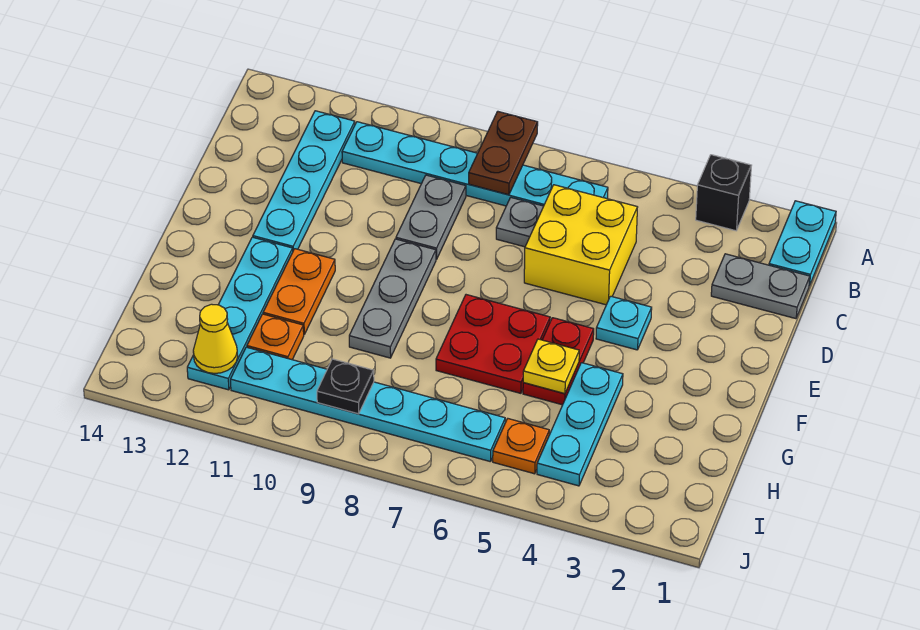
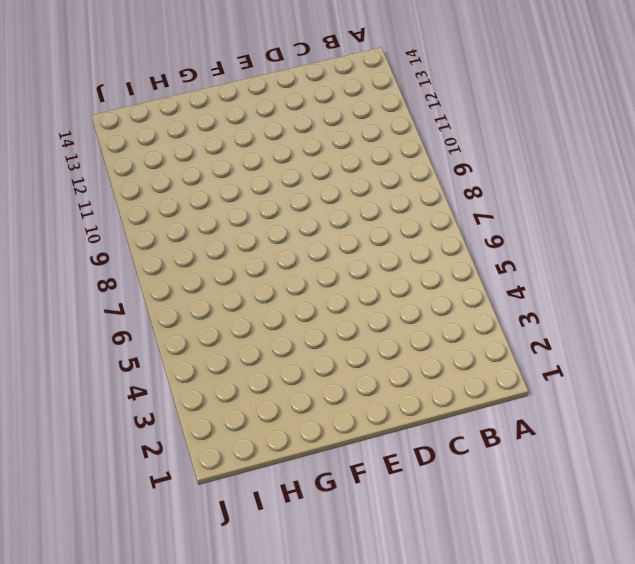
none -> cyan plate A1:B1 level 1
none -> black brick A3 level 1
none -> cyan plate B6:B11 level 1

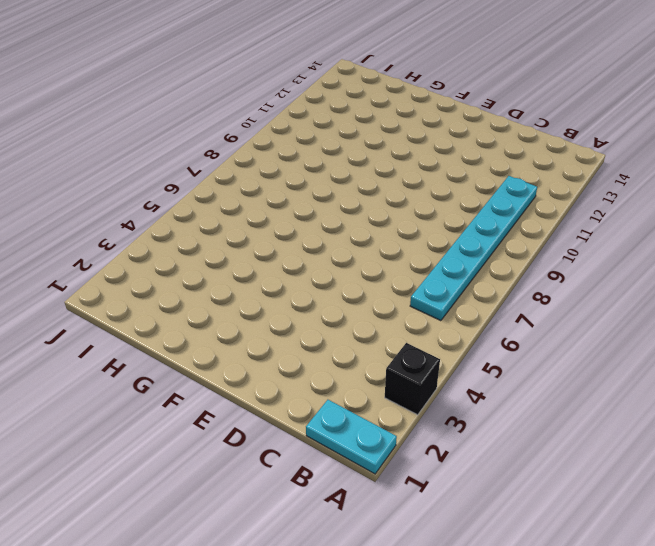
none -> cyan plate B12:E12 level 1
none -> grey plate C1:C2 level 1
none -> yellow brick C5:D6 level 1

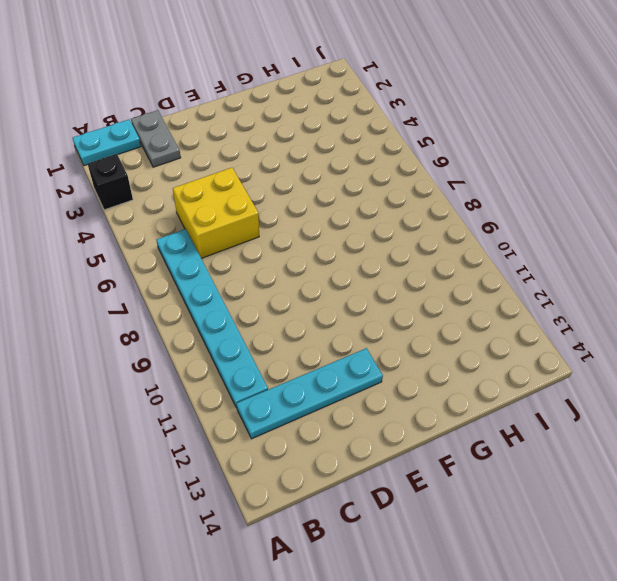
none -> grey plate C7 level 1
none -> grey plate C9:D9 level 1
none -> cyan plate E4 level 1

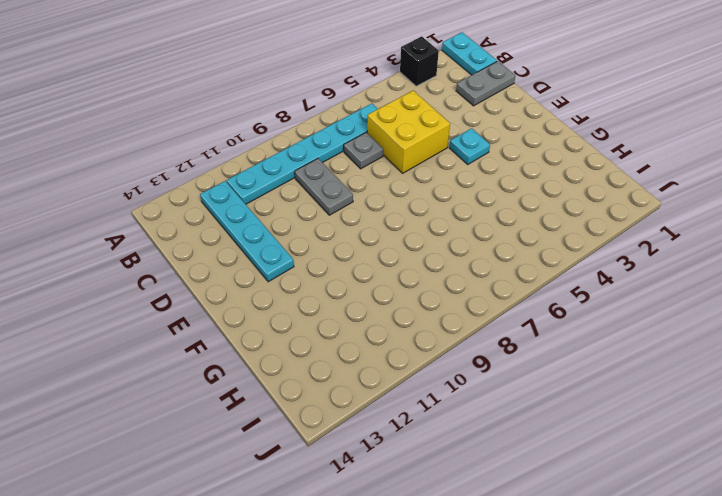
none -> grey plate E9:G9 level 1
none -> red plate F5:G5 level 1
none -> red plate F6:G7 level 1

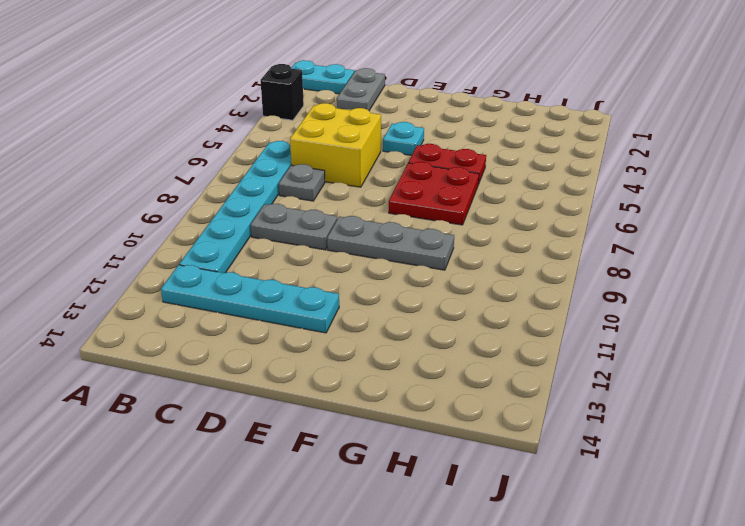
none -> orange plate F11:G11 level 1
none -> cyan plate F12:I12 level 1
none -> cyan plate G4:I4 level 1

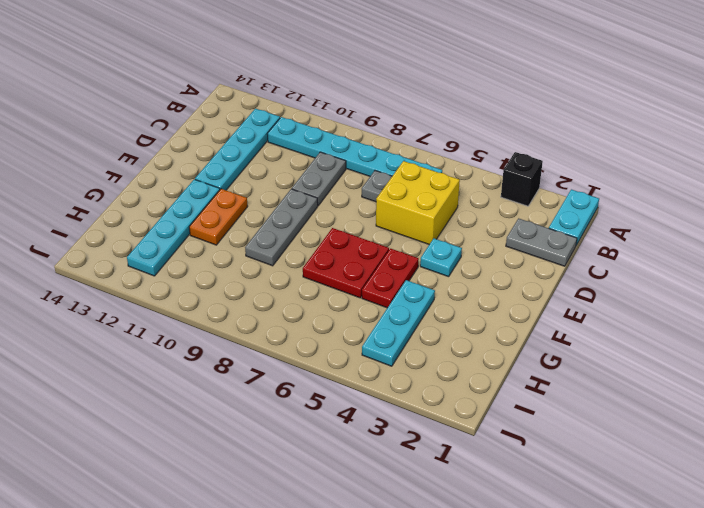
none -> orange plate H11 level 1
none -> orange plate I5 level 1
none -> cyan plate I6:I11 level 1

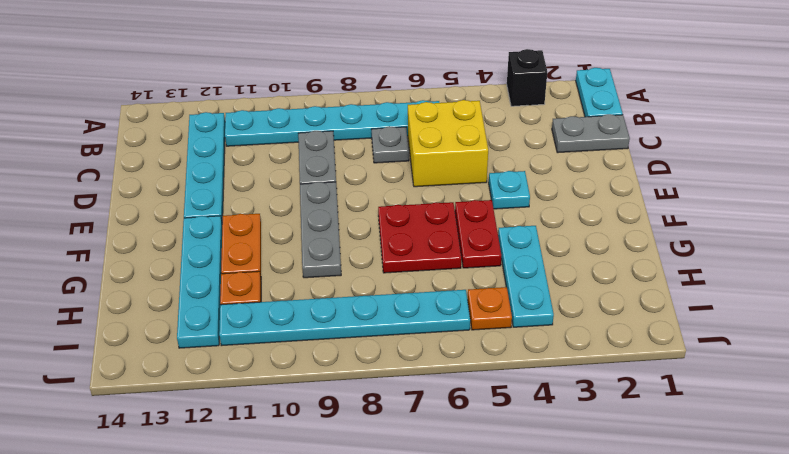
none -> brown plate A8:B8 level 2
none -> yellow plate G5 level 2
none -> black plate I9 level 2

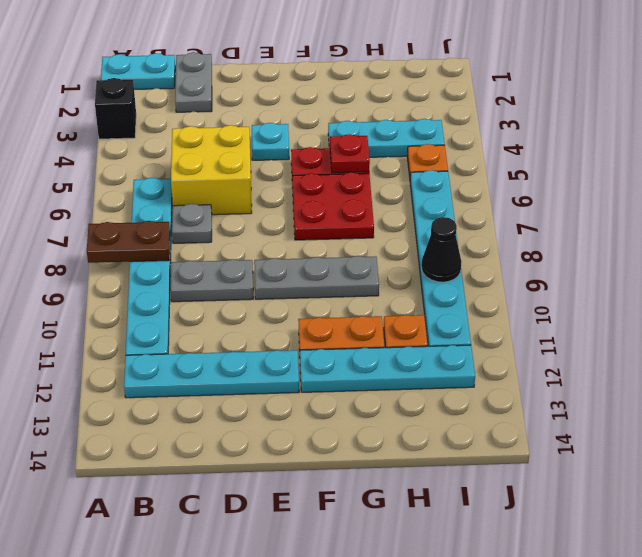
red plate G5 level 2 -> yellow plate G5 level 2
black cone I9 level 2 -> black plate I9 level 2
none -> yellow cone I12 level 2

